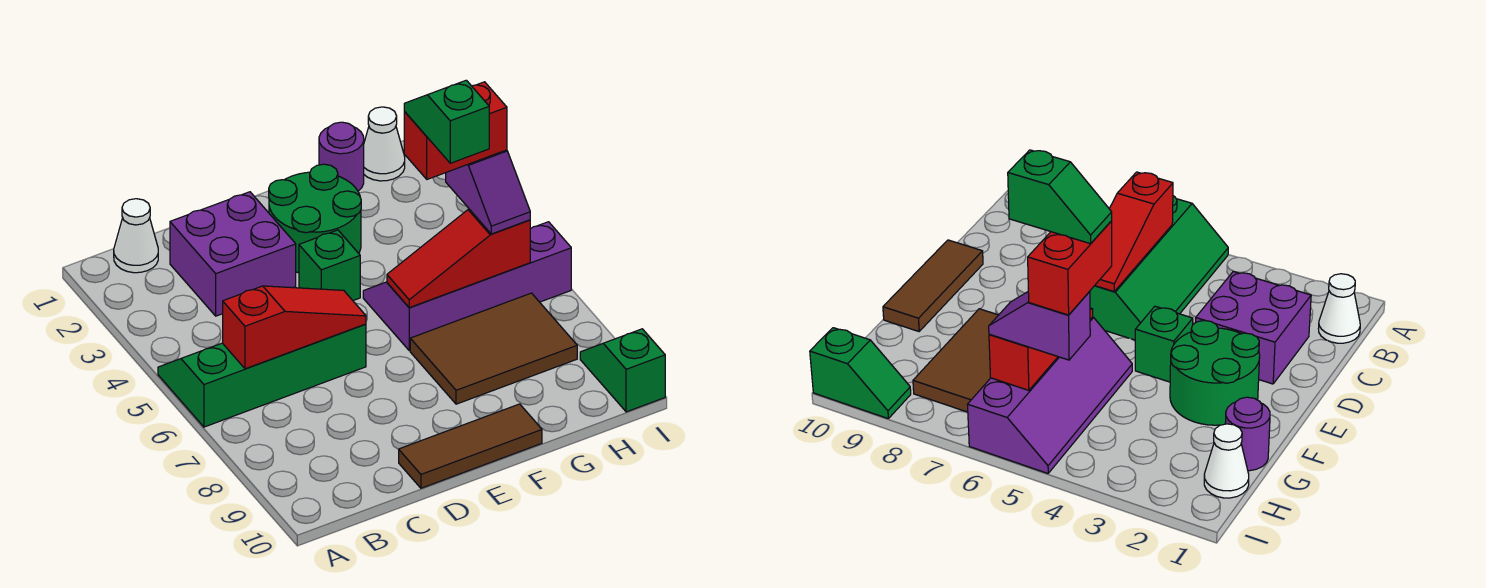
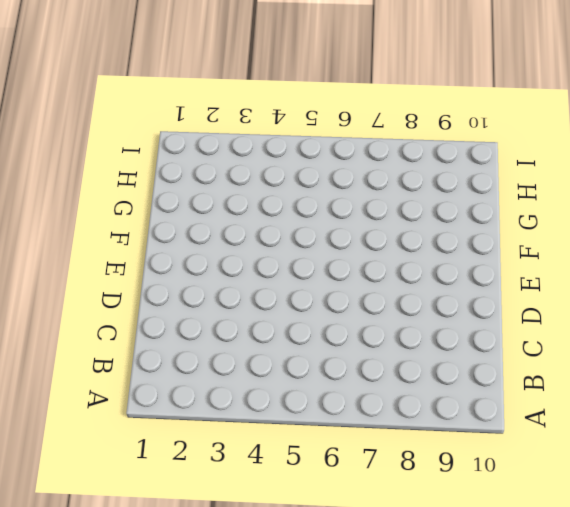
none -> green slope A5:D6 level 1 top 6
none -> white cone B1 level 1
none -> purple brick C2:D3 level 1

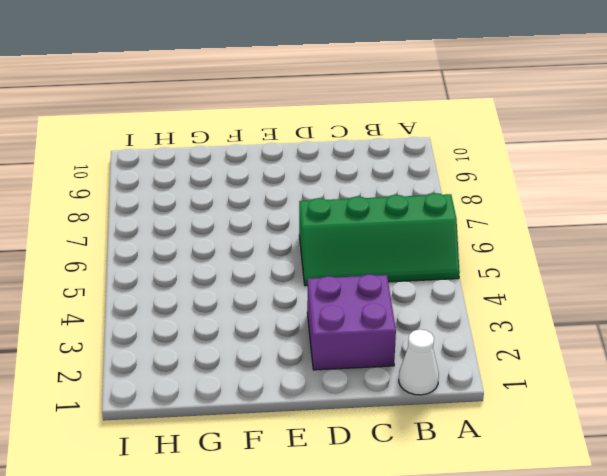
none -> brown tile D10:F10 level 1
none -> green round brick E2:F3 level 1
none -> green brick E4 level 1

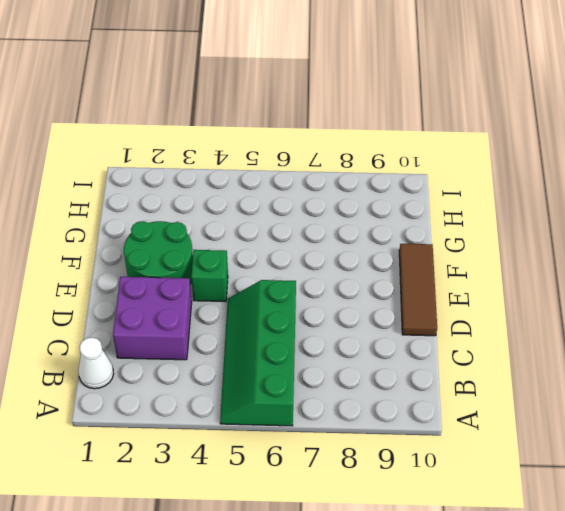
none -> purple slope F5:I6 level 1 top 6
none -> brown tile F7:H8 level 1
none -> purple round brick G1 level 1

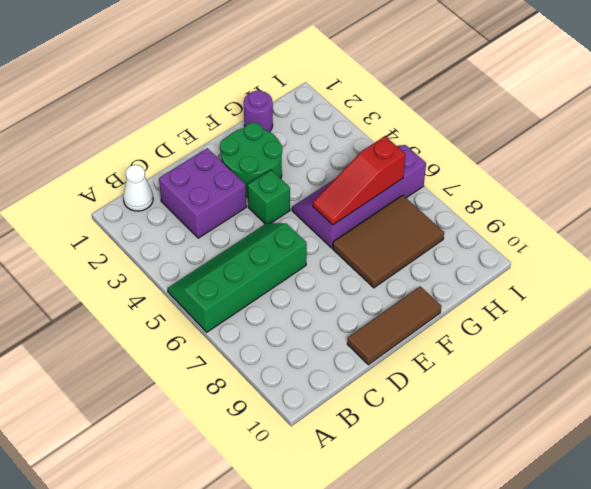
none -> white cone H1 level 1
none -> green slope I9:I10 level 1 top 10
none -> red slope B6:D6 level 2 top B

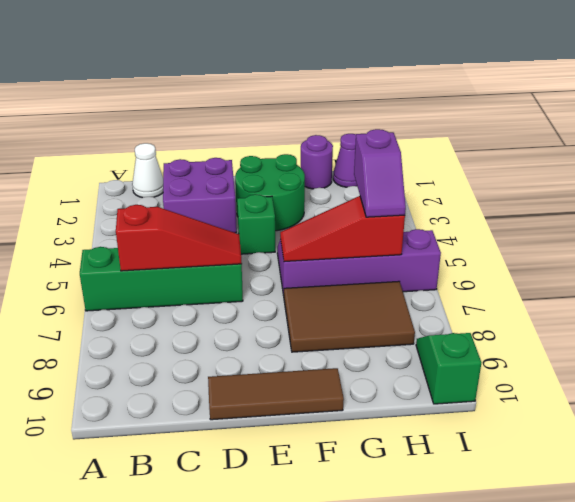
purple cone H1 level 1 -> white cone H1 level 1
none -> red brick G5:H5 level 4
none -> green slope G5:G6 level 5 top 6

